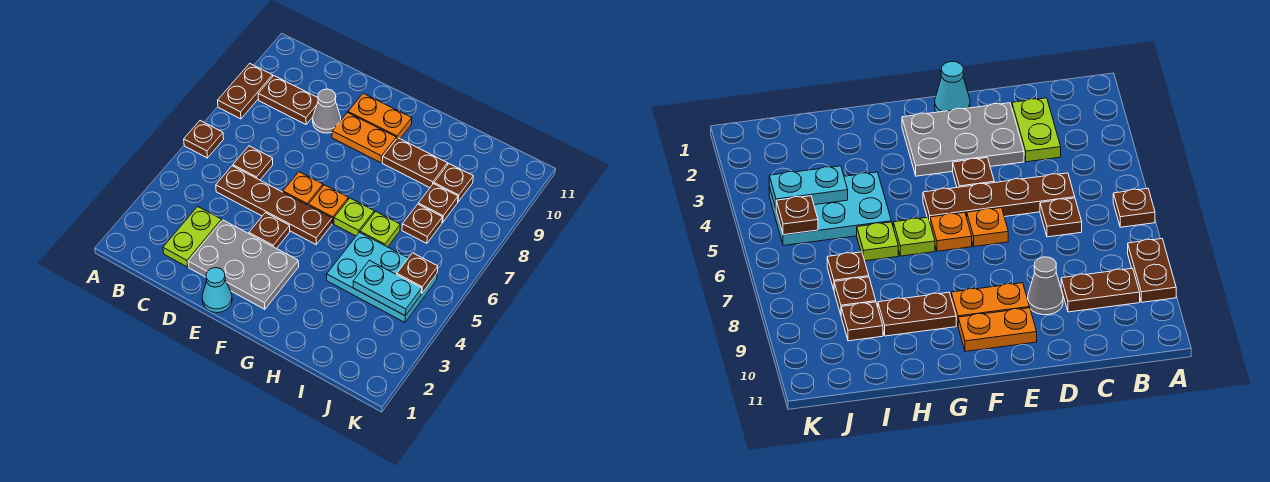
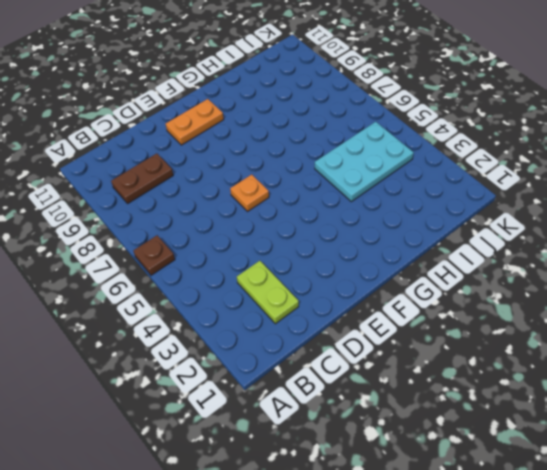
none -> brown plate A8:A9 level 1
none -> brown plate C5:F5 level 1
none -> brown plate C6 level 1

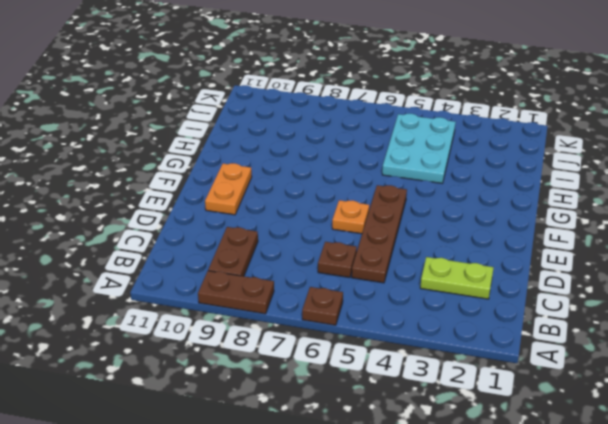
none -> grey plate D2:F3 level 1
none -> grey cone D9 level 1
none -> cyan cone E1 level 1

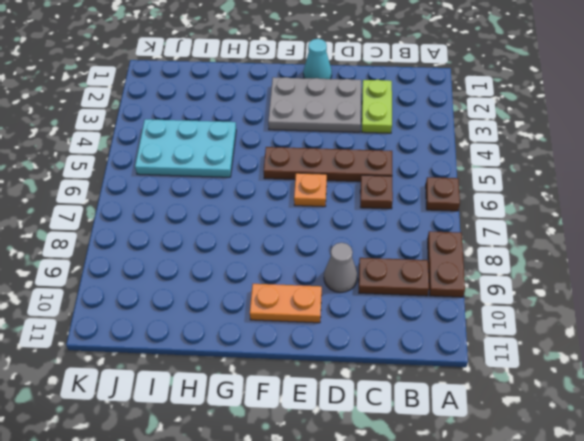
none -> brown plate E4 level 1
none -> orange plate E9:F9 level 1
none -> orange plate F6 level 1

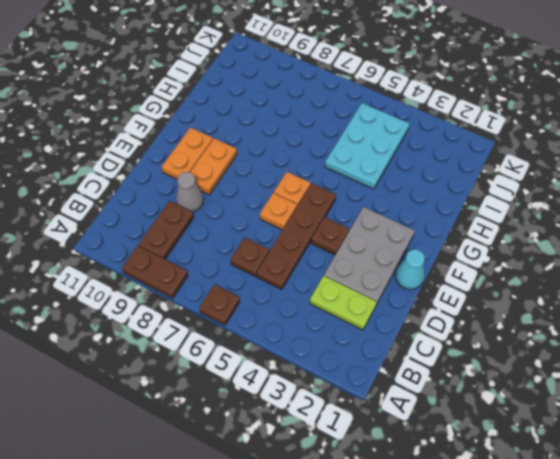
none -> lime plate G6 level 1
none -> brown plate G9:H9 level 1
none -> lime plate H6 level 1

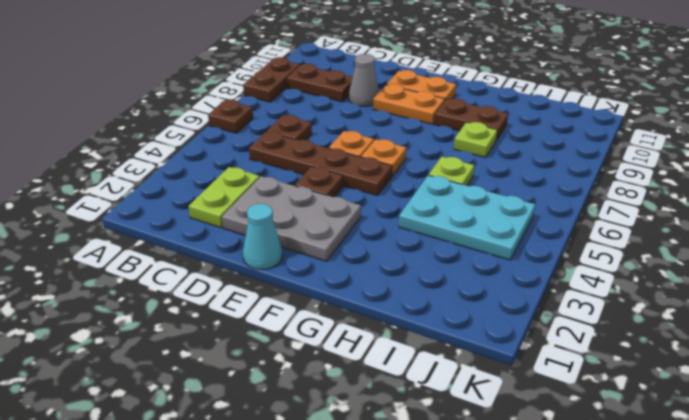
lime plate H8 level 1 -> lime plate G6 level 1
none -> brown plate I7 level 1
none -> brown plate I8 level 1
none -> brown plate I9 level 1

